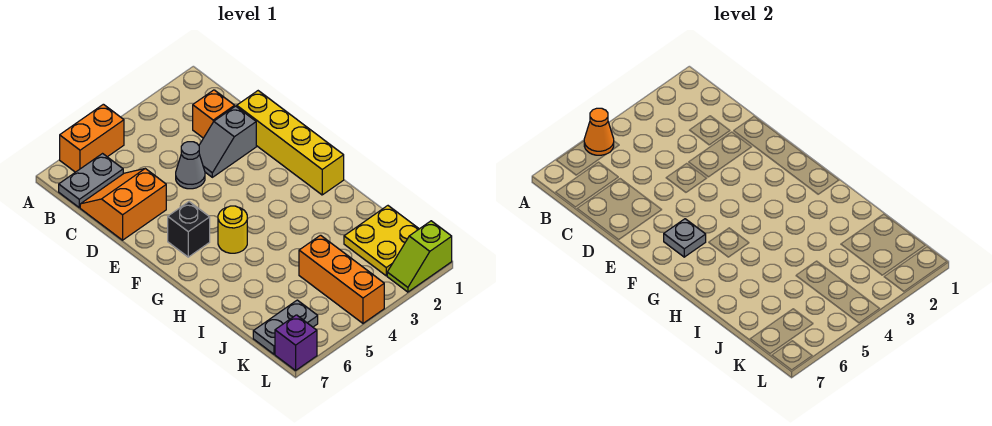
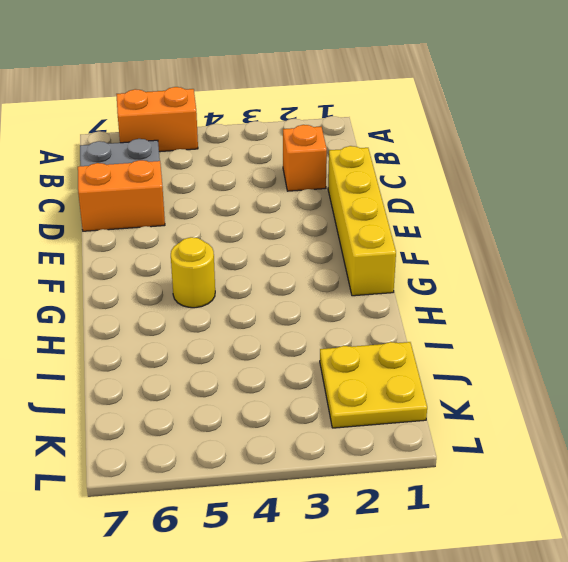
none -> grey slope D2:D3 level 1 top 2
none -> grey cone D4 level 1
none -> black brick F6 level 1

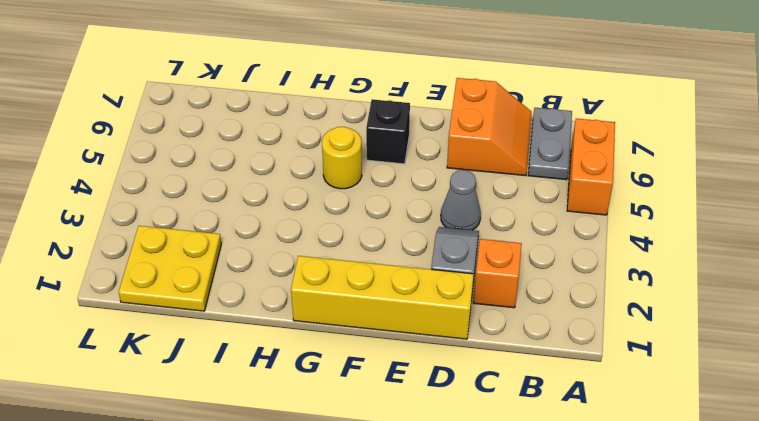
none -> orange brick J4:L4 level 1
none -> grey plate K6:K7 level 1
none -> lime slope L1:L2 level 1 top 1

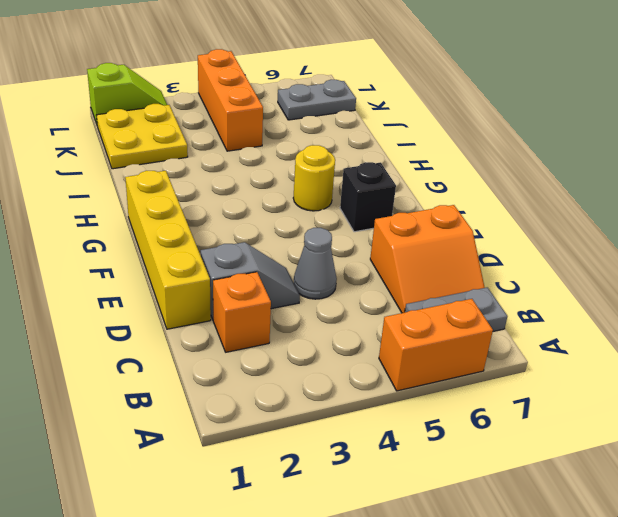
none -> purple brick L7 level 1
none -> orange cone A5 level 2
none -> grey plate F6 level 2

